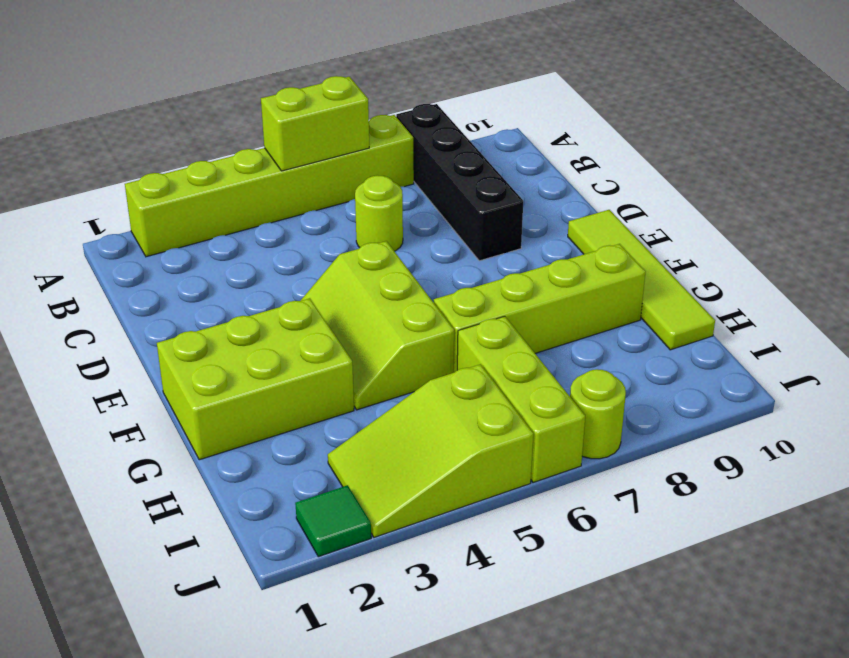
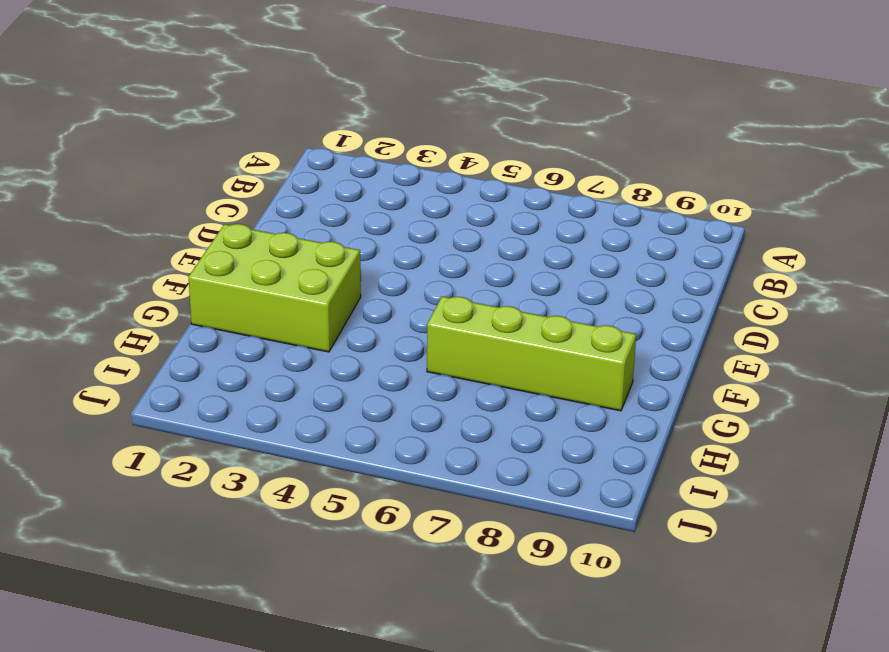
none -> lime brick A2:A7 level 1
none -> black brick A8:D8 level 1
none -> lime round brick C6 level 1

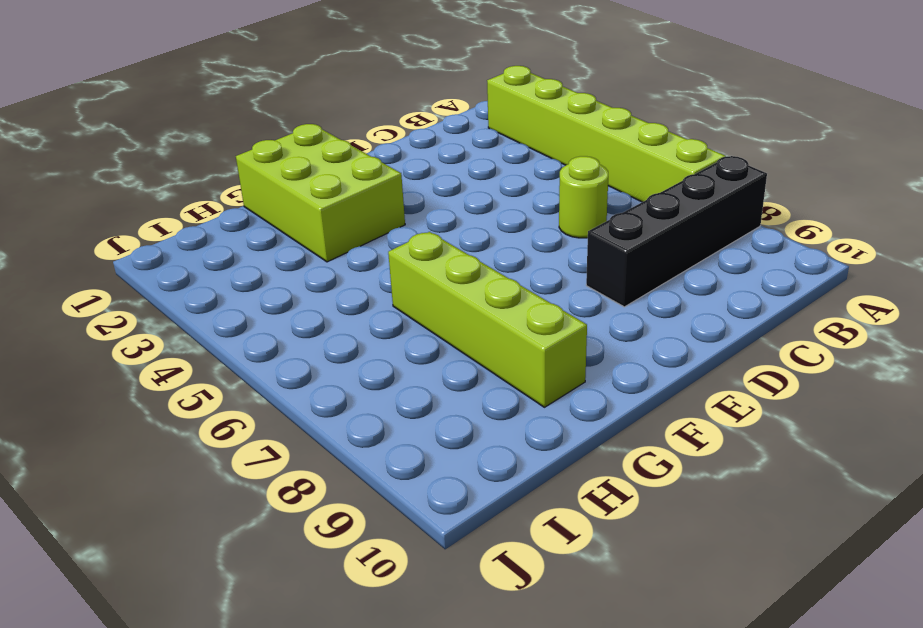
none -> lime slope E4:G5 level 1 top 5
none -> lime tile E10:H10 level 1
none -> lime brick H6:J6 level 1

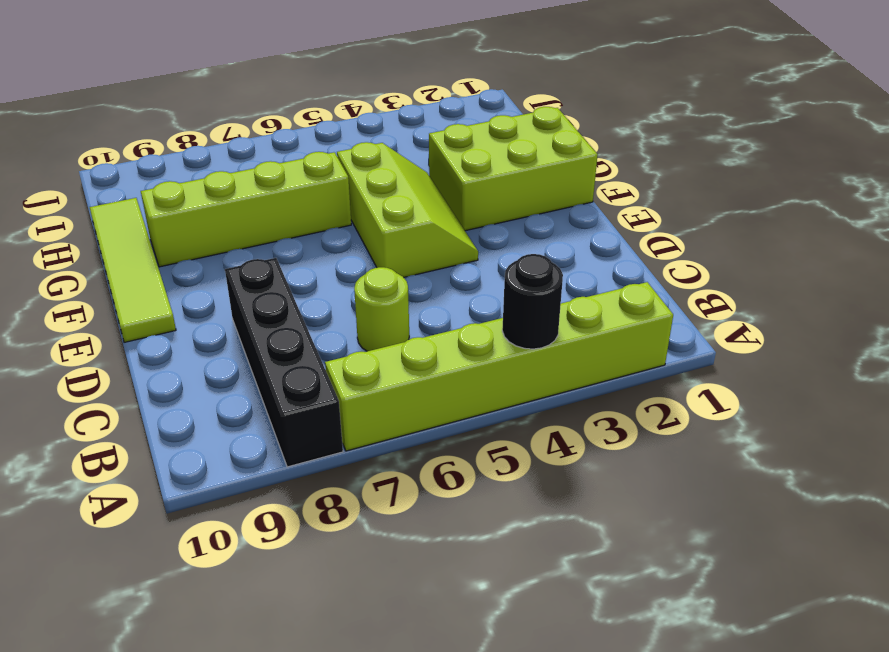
black round brick A4 level 2 -> none
none -> lime brick H6:J6 level 1
none -> lime slope I3:J5 level 1 top 5
none -> green tile J2 level 1

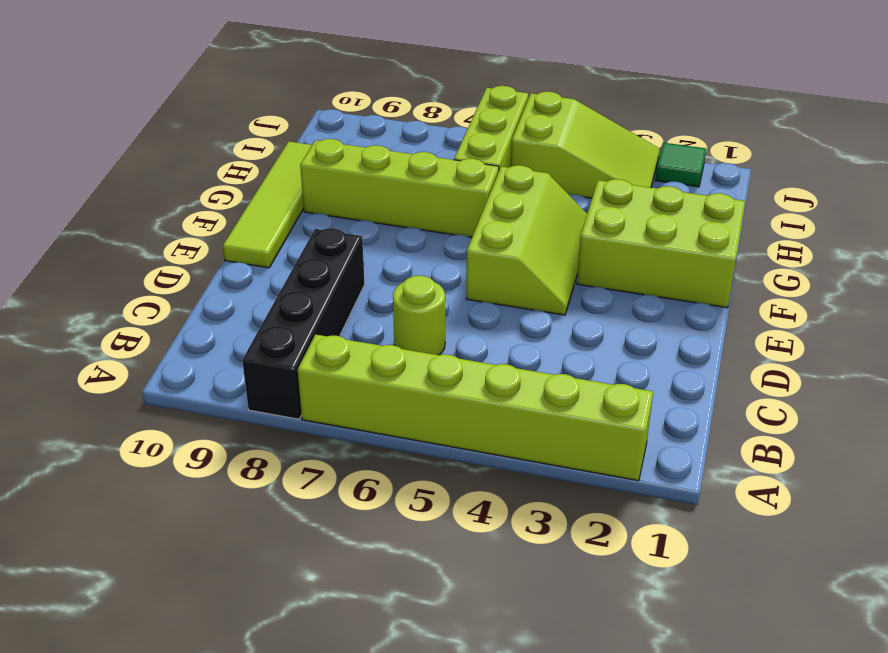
none -> lime round brick J7 level 1
none -> lime brick A5:A6 level 2

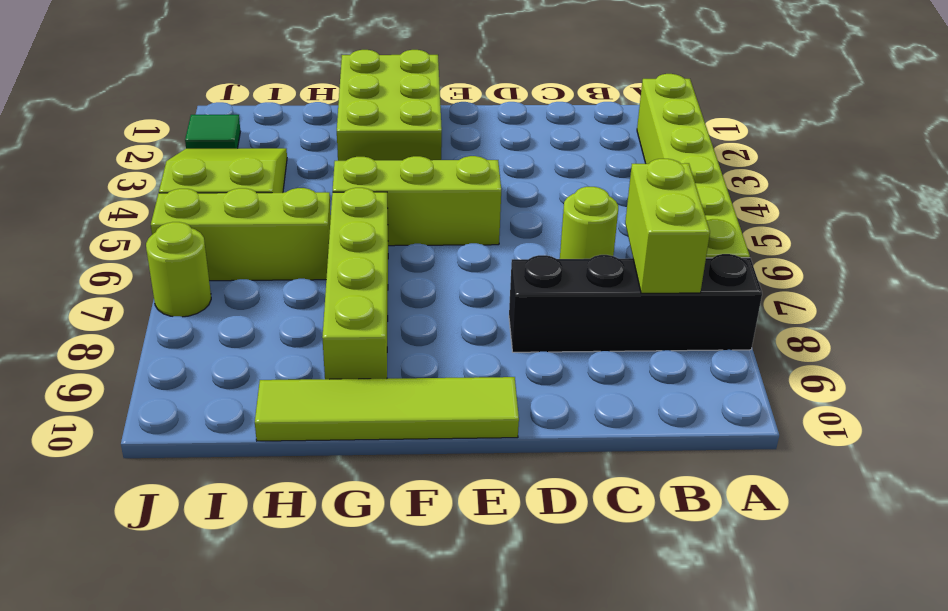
lime brick B7:B8 level 2 -> lime brick A5:A6 level 2

